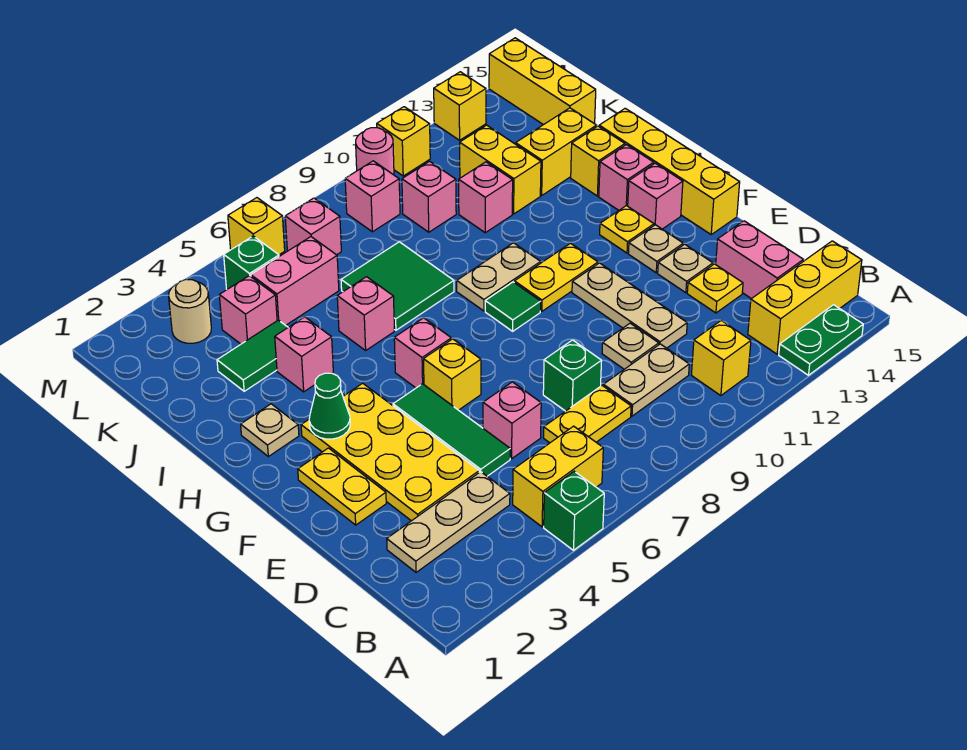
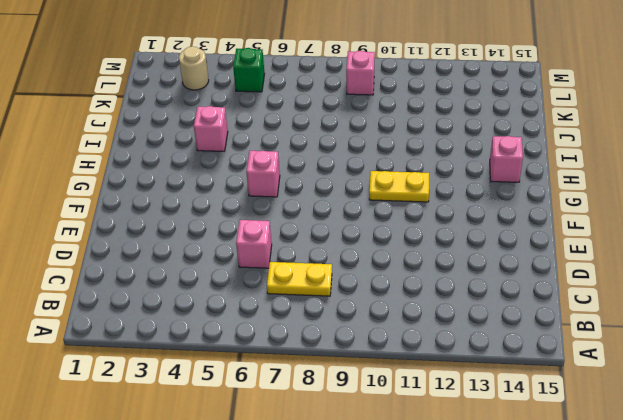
none -> green brick A5 level 1
none -> green plate A13:A14 level 1
none -> yellow brick B5:B6 level 1
none -> yellow brick B11 level 1

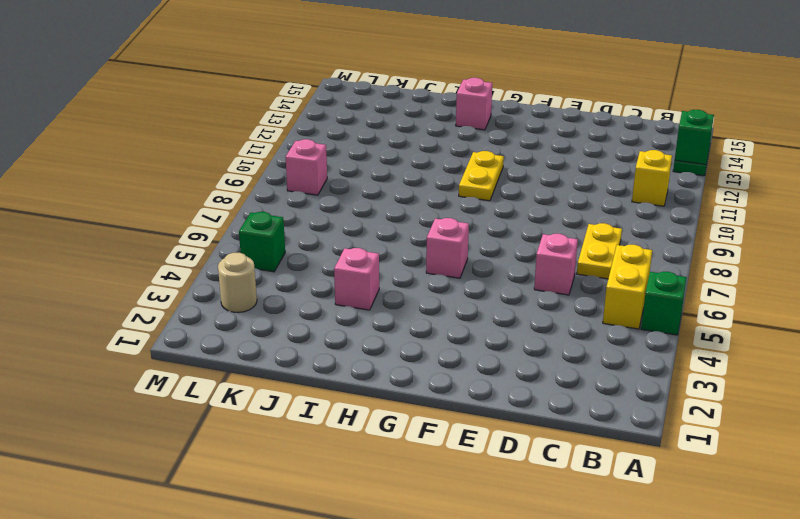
green brick A13 level 2 -> green brick D8 level 1
none -> yellow brick B13:B15 level 1
none -> tan plate C2:C4 level 1
none -> tan plate C9:C10 level 1
none -> pink brick C14:D14 level 1

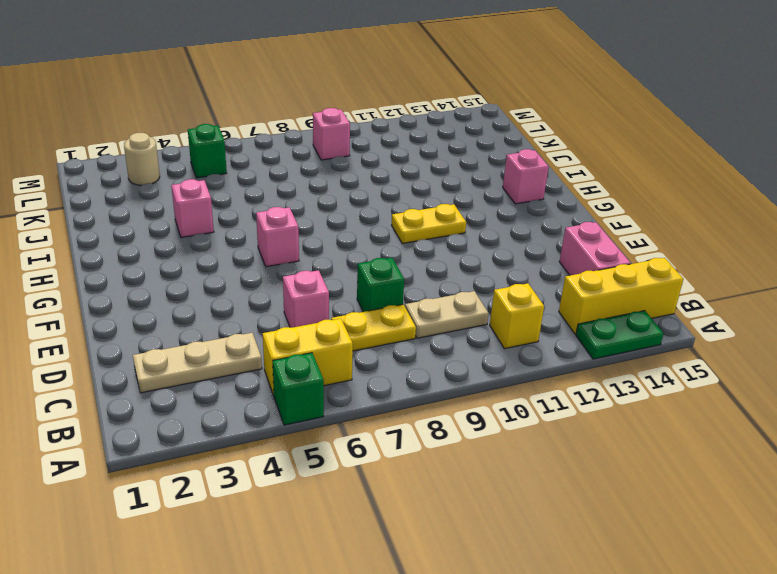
none -> yellow plate D3:G4 level 1
none -> green tile D5:F5 level 1
none -> tan plate D10 level 1
none -> tan plate D11:F11 level 1

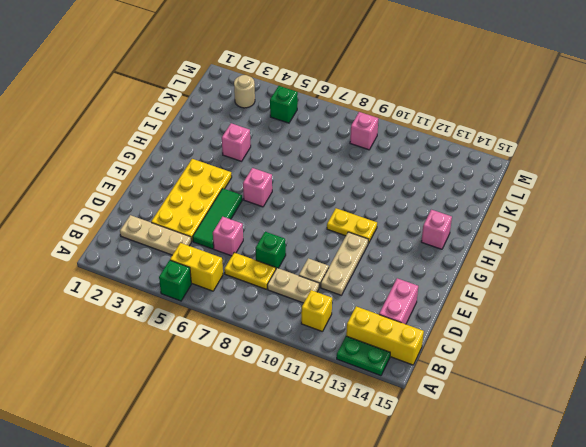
none -> yellow plate D13 level 1
none -> yellow plate E2:F2 level 1
none -> tan plate E13 level 1
none -> yellow brick F6 level 1

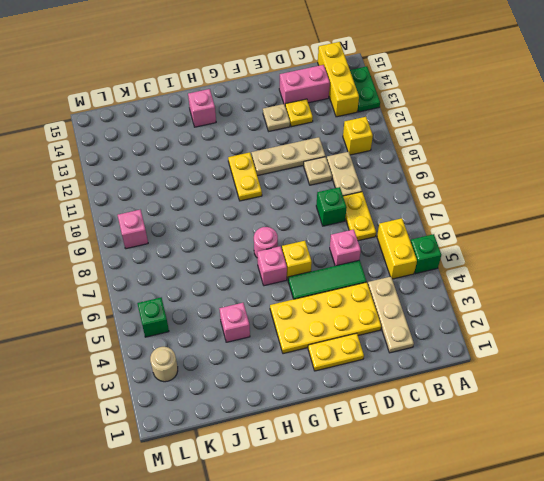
pink round brick G7 level 1 -> pink round brick M10 level 1
none -> tan plate F13 level 1
none -> yellow brick F15:I15 level 1
none -> green tile G9 level 1
none -> yellow plate G13 level 1

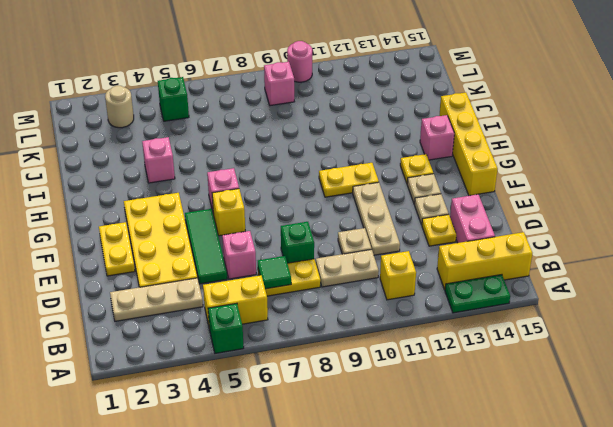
green tile C7 level 2 -> green tile G9 level 1
none -> pink brick G14 level 1
none -> tan plate H2 level 1
none -> tan plate H9:H10 level 1
none -> pink brick I6 level 1

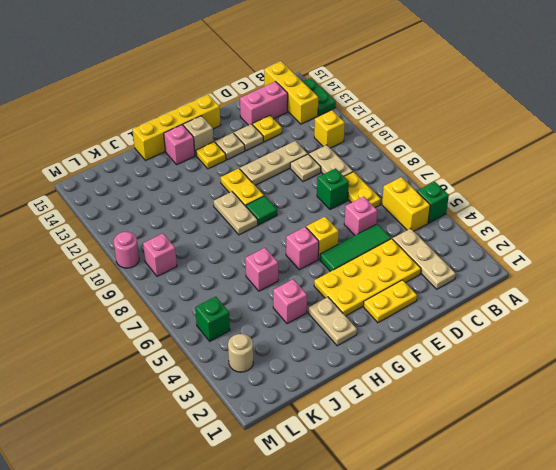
tan brick G14 level 1 -> pink brick G14 level 1
tan plate H2:H3 level 1 -> tan plate H2 level 1
none -> green tile I7:J8 level 1
none -> yellow brick I14 level 1
none -> green tile J3:J4 level 1
none -> pink brick J11 level 1

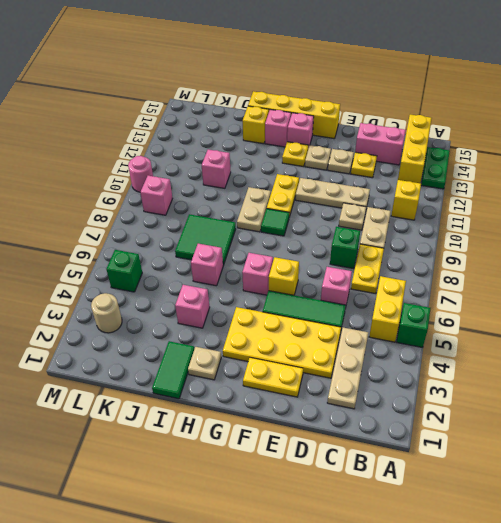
green tile I1:I2 level 1 -> green tile J3:J4 level 1
none -> yellow brick J12:K12 level 1
none -> yellow brick J13:J14 level 1
none -> pink brick K4 level 1
none -> pink brick K5:K6 level 1

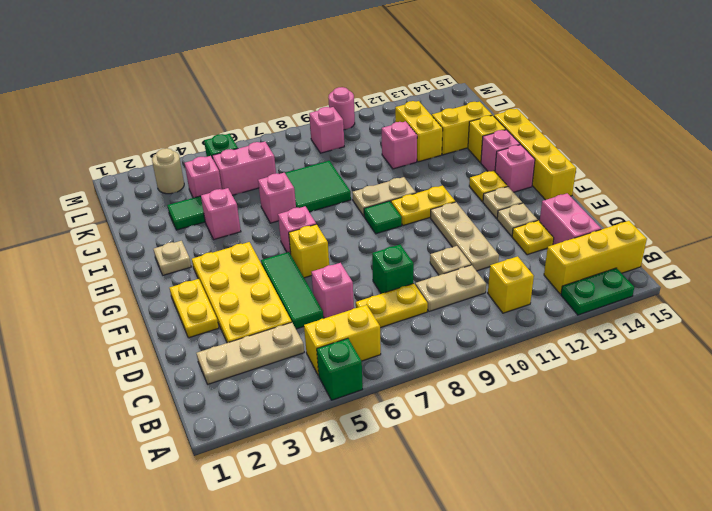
none -> pink brick K10 level 1
none -> yellow brick K15:M15 level 1
none -> pink brick L7 level 1
none -> yellow brick M6 level 1

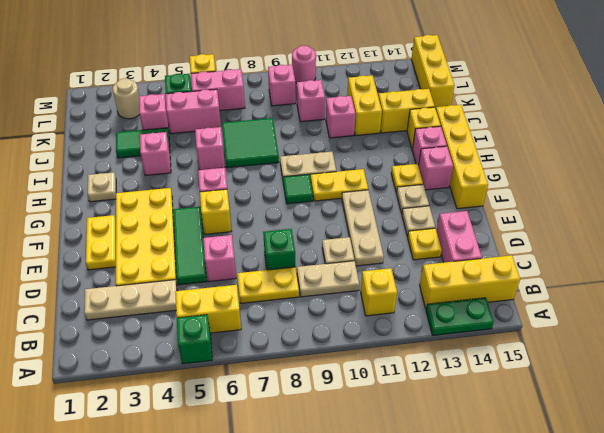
pink brick L6:L7 level 1 -> pink brick L7 level 1
none -> yellow brick M11 level 1
none -> yellow brick M13 level 1
none -> green cone G3 level 2

